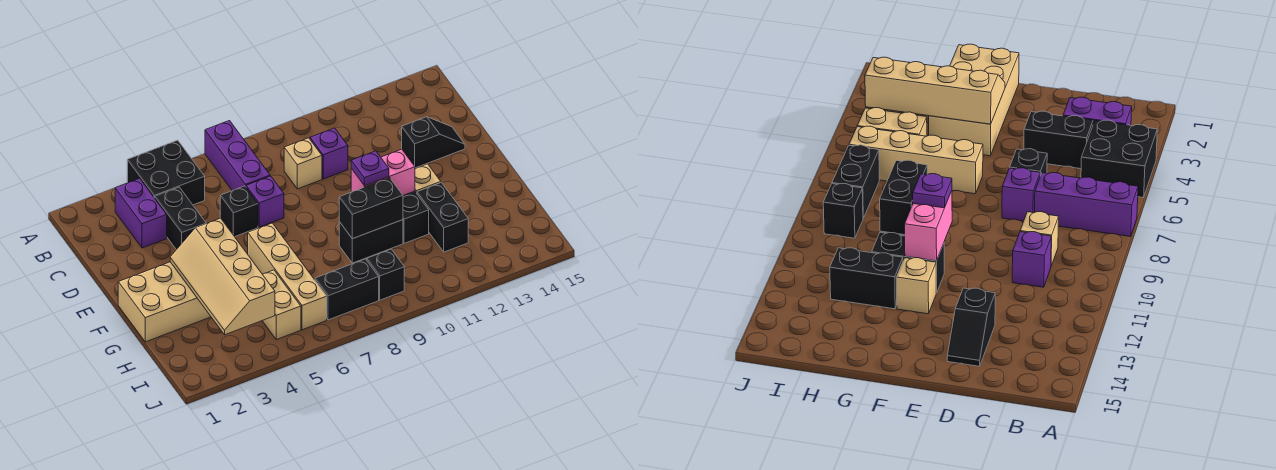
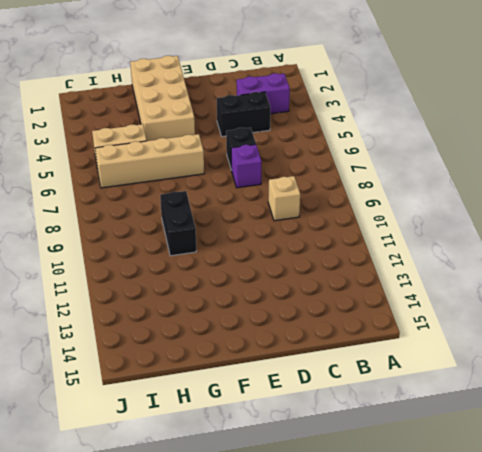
none -> black brick A4:B5 level 1
none -> purple brick A7:C7 level 1
none -> purple brick C10 level 1

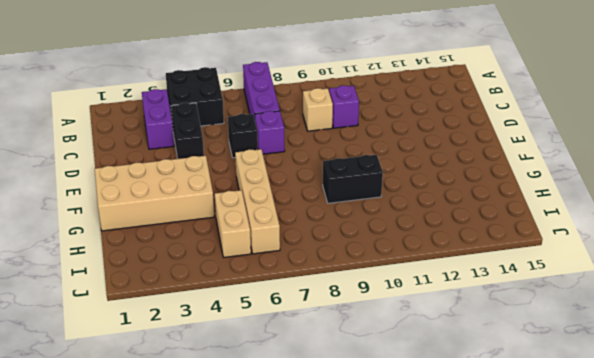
none -> black slope D13:D14 level 1 top 13
none -> black brick F11:G11 level 1
none -> tan brick F12 level 1

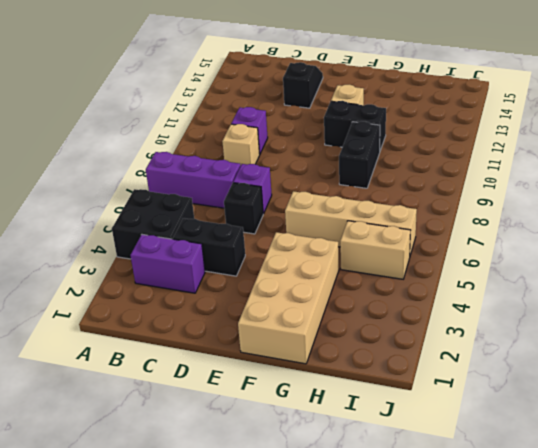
none -> black brick G12:H12 level 1
none -> black brick I7:I8 level 1
none -> black brick I9 level 1

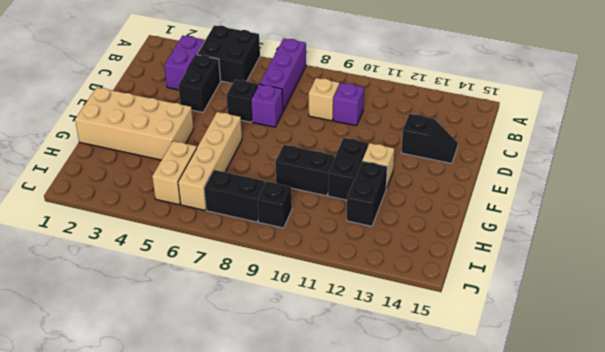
none -> tan slope F3:I4 level 2 top 4
none -> pink brick F10:F11 level 2
none -> black brick G9:G10 level 2

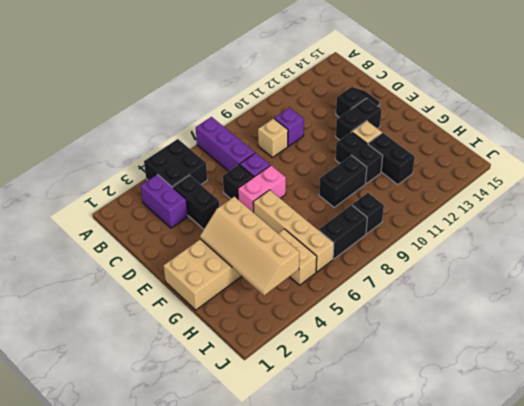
pink brick E6:E7 level 1 -> pink brick F10:F11 level 2
black brick E12:E13 level 1 -> black brick G9:G10 level 2
none -> purple plate F10 level 3

